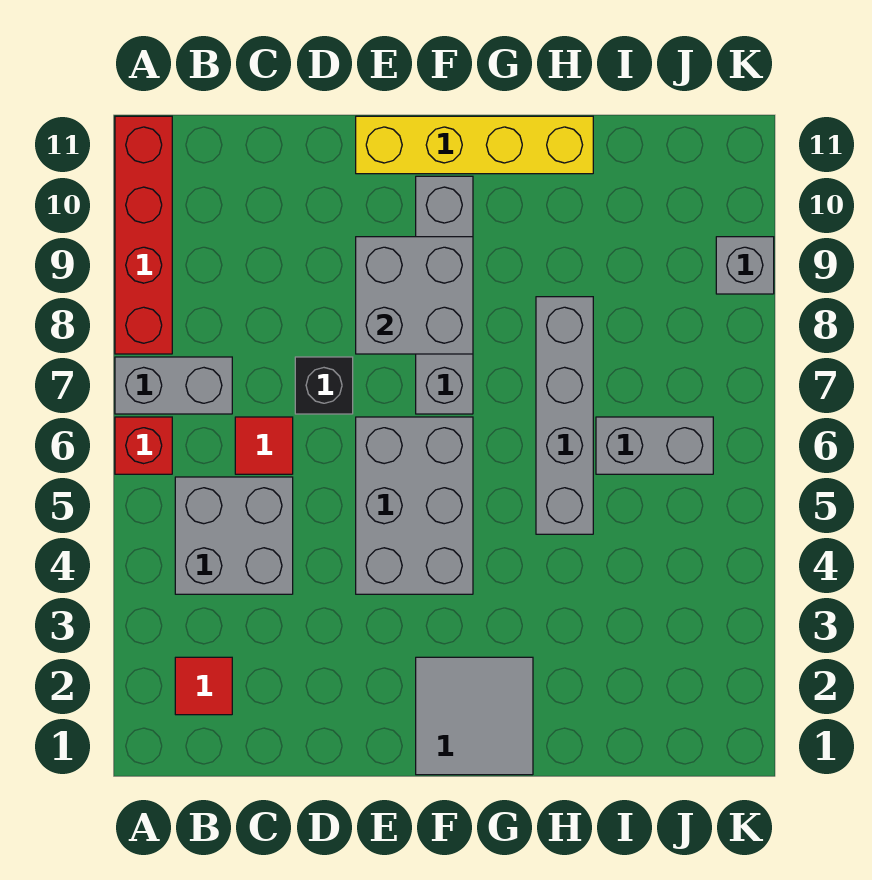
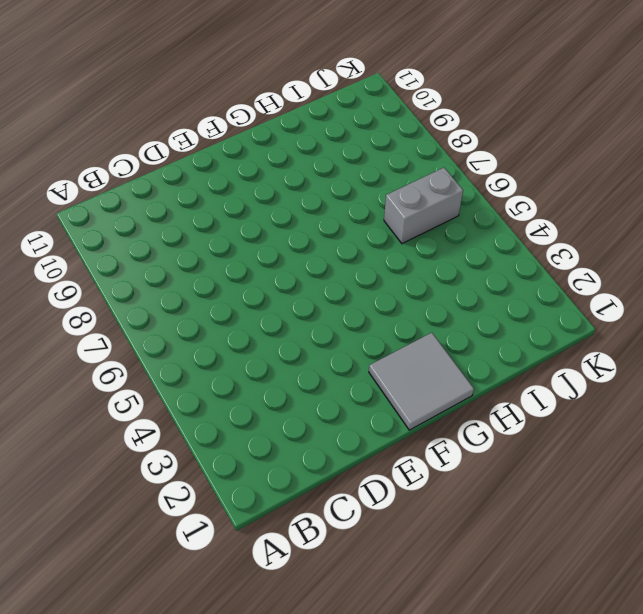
none -> red brick A6 level 1
none -> grey brick A7:B7 level 1
none -> red brick A8:A11 level 1

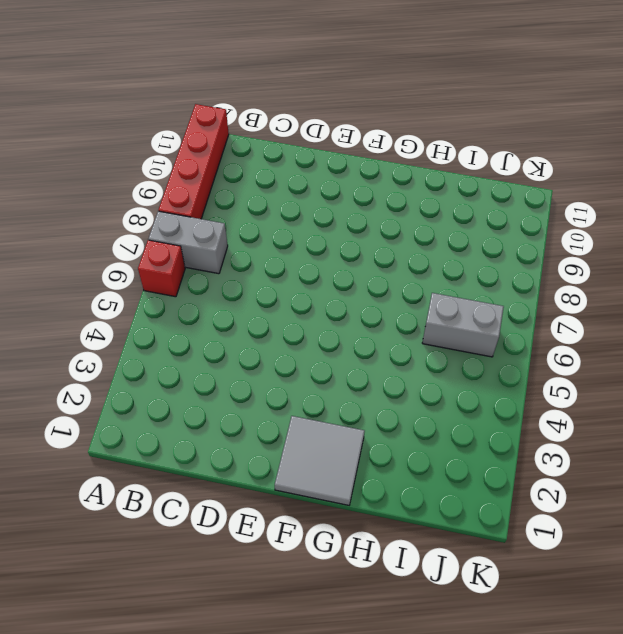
none -> red tile B2 level 1
none -> grey brick B4:C5 level 1
none -> red tile C6 level 1

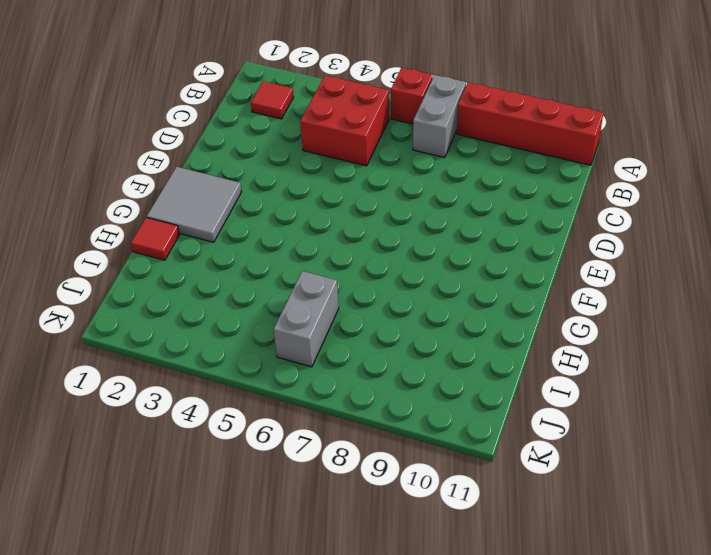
red brick B4:C5 level 1 -> grey brick B4:C5 level 1
red tile H1 level 1 -> red tile C6 level 1
none -> black brick D7 level 1
none -> grey brick E4:F6 level 1
none -> yellow brick E11:H11 level 1

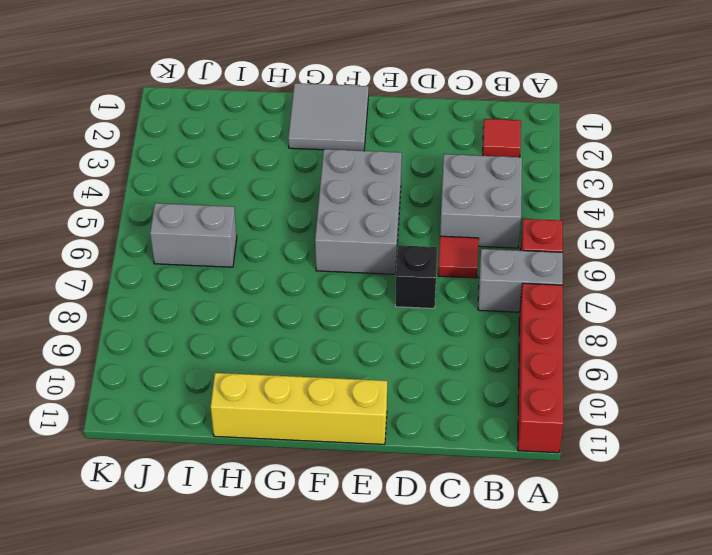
none -> grey brick F7:F10 level 1
none -> grey brick H5:H8 level 1
none -> grey brick K9 level 1

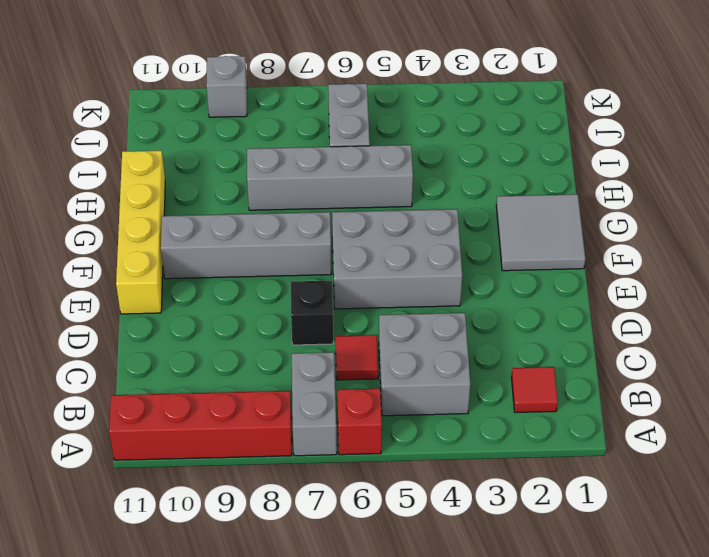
none -> grey brick E8:F9 level 2

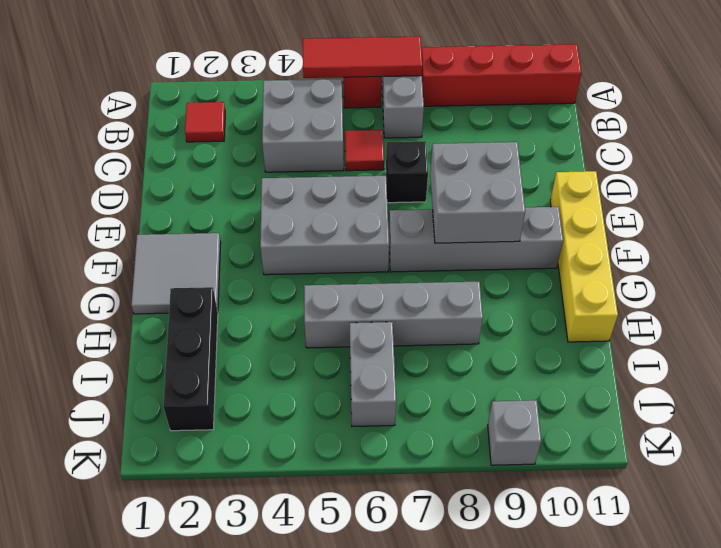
red tile A5:A7 level 2 -> none
black brick H2:J2 level 1 -> none

